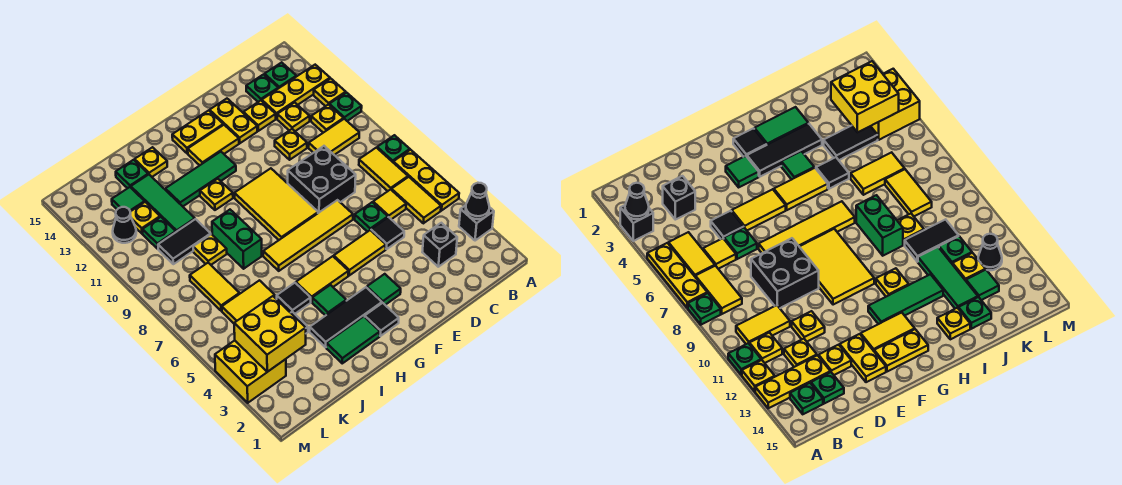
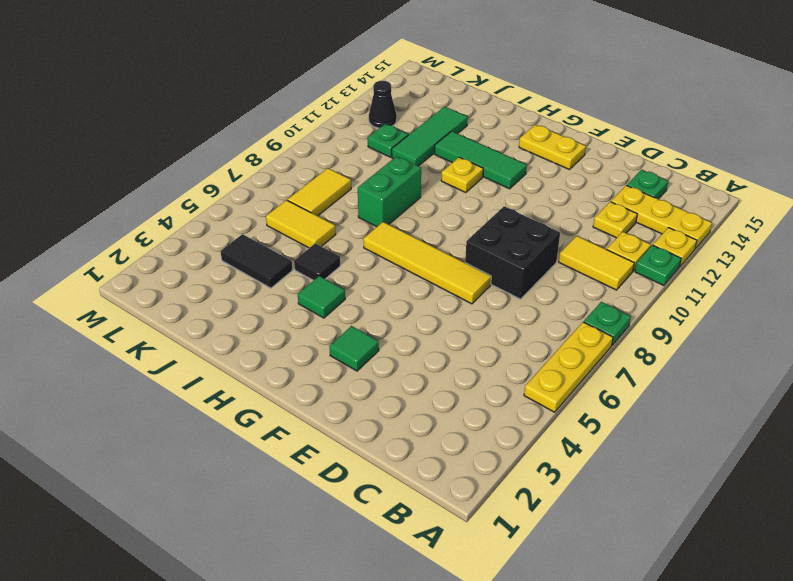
none -> black brick A3 level 1
none -> yellow tile B5:B6 level 1
none -> yellow tile B7:B8 level 1
none -> green plate B14 level 1

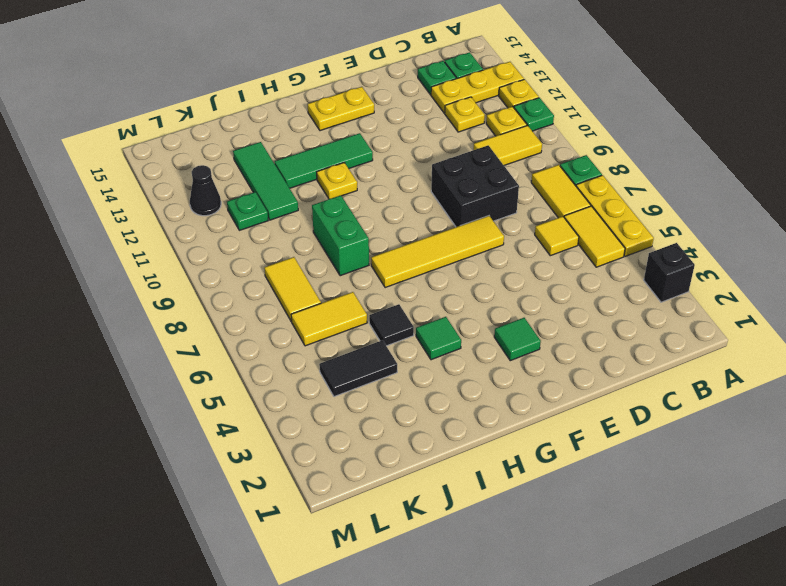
none -> black brick C3 level 1
none -> black tile D5 level 1
none -> green plate D6 level 1
none -> yellow plate D11 level 1

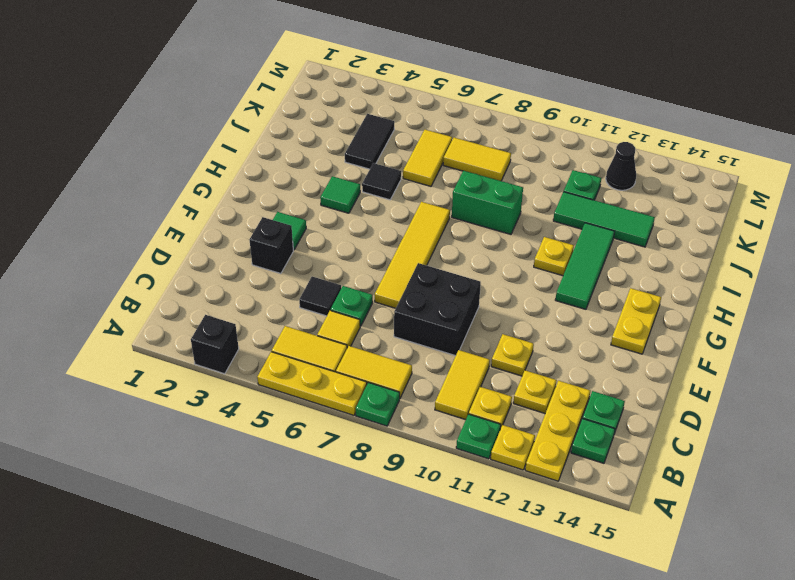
black brick E3 level 1 -> black brick C3 level 1
none -> yellow plate D13 level 1
none -> yellow tile E5:F5 level 1
none -> yellow plate E13:E14 level 1
none -> yellow tile F8:G10 level 1

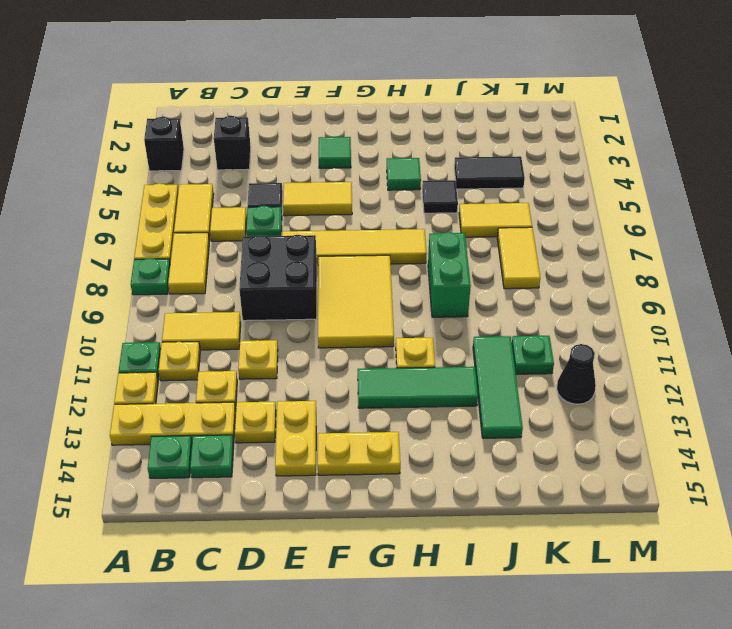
none -> yellow tile F13:G13 level 1
none -> black tile G2 level 1
none -> black tile G3:I3 level 1
none -> yellow tile G5:H5 level 1

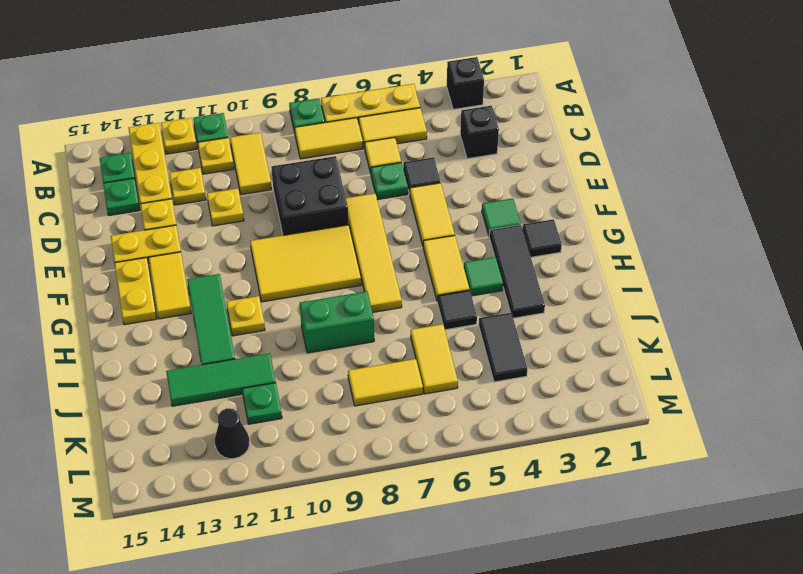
none -> green tile H2:I2 level 1
none -> yellow plate I14 level 1
none -> yellow plate J9 level 1
none -> black tile J10:K10 level 1

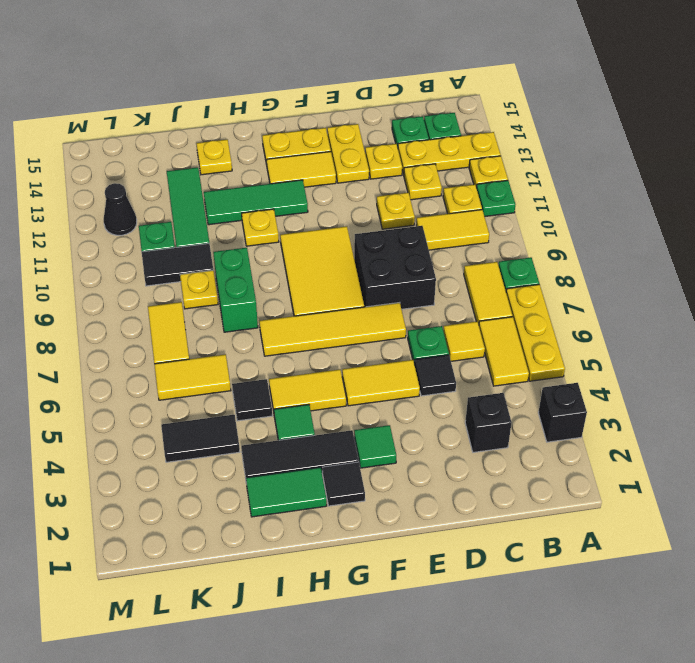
none -> green plate J14 level 1
none -> yellow plate K12 level 1
none -> green tile K13 level 1
none -> yellow brick L3:M4 level 1

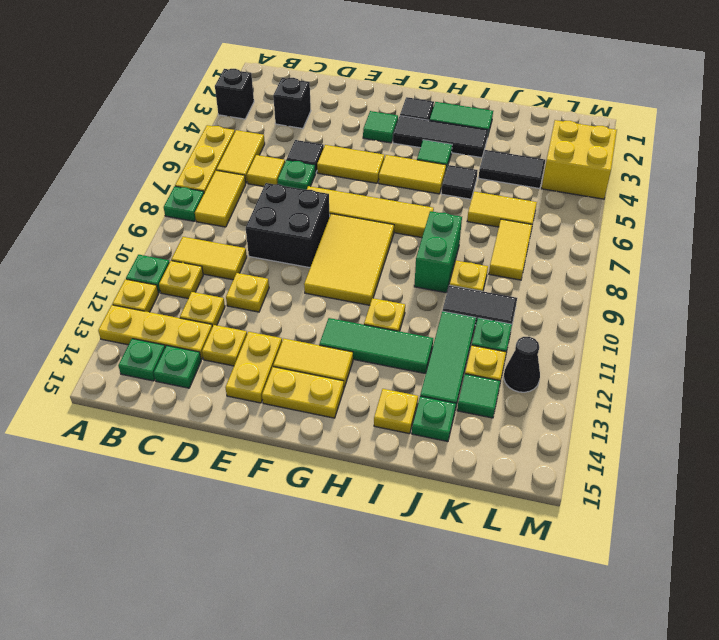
none -> black cone A3 level 2
none -> yellow brick K3:L4 level 2

